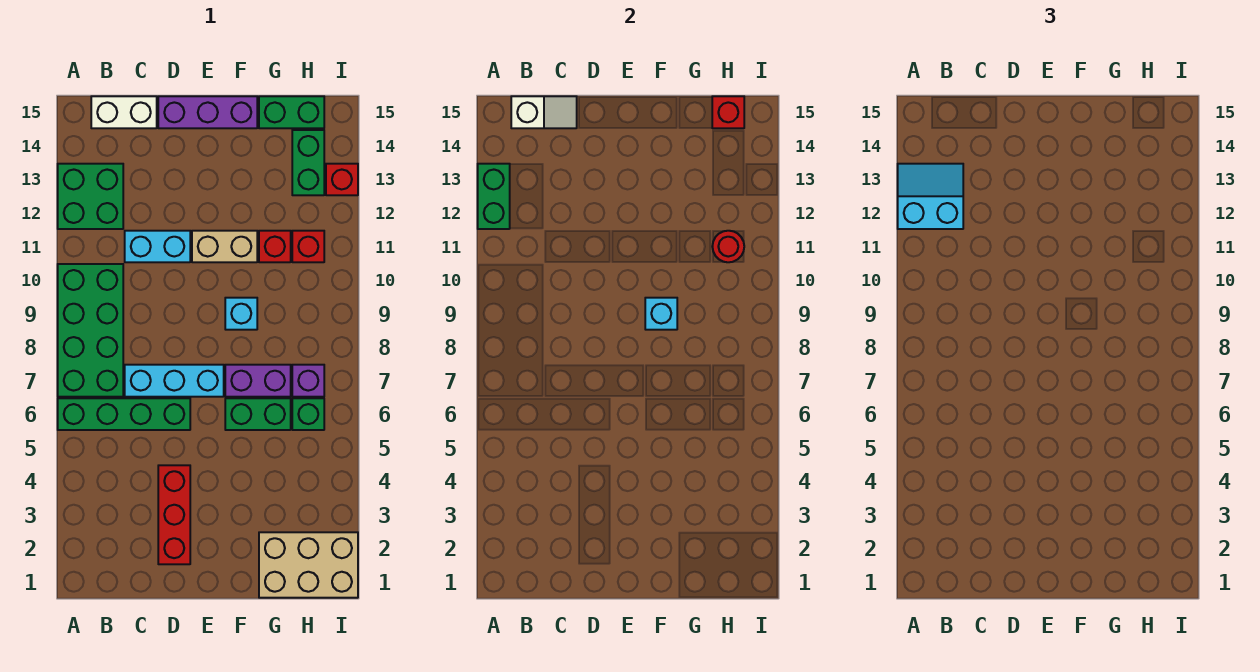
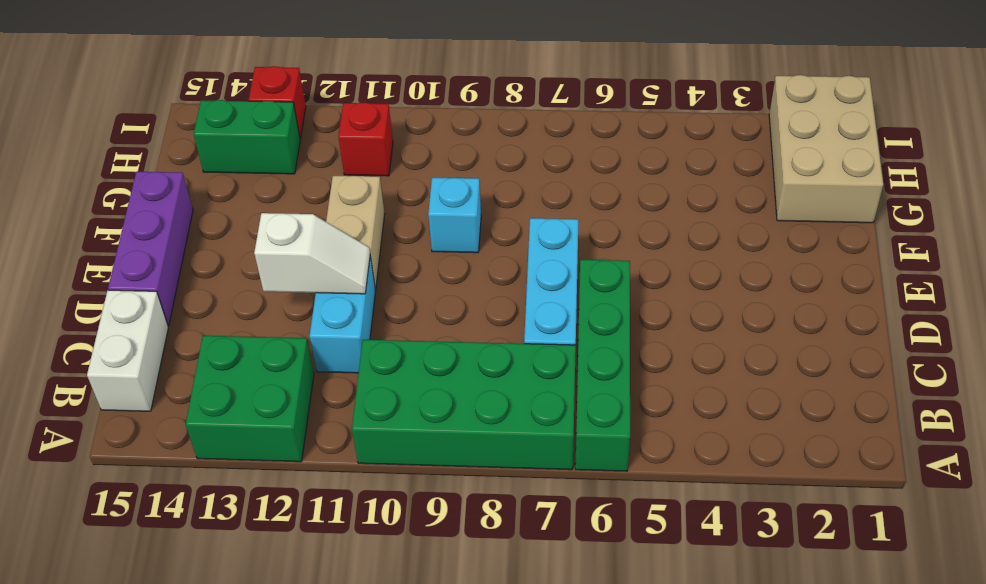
white slope D11:D12 level 2 top 12 -> white slope B15:C15 level 2 top B
none -> red brick D2:D4 level 1
none -> green brick F6:G6 level 1
none -> purple brick F7:G7 level 1

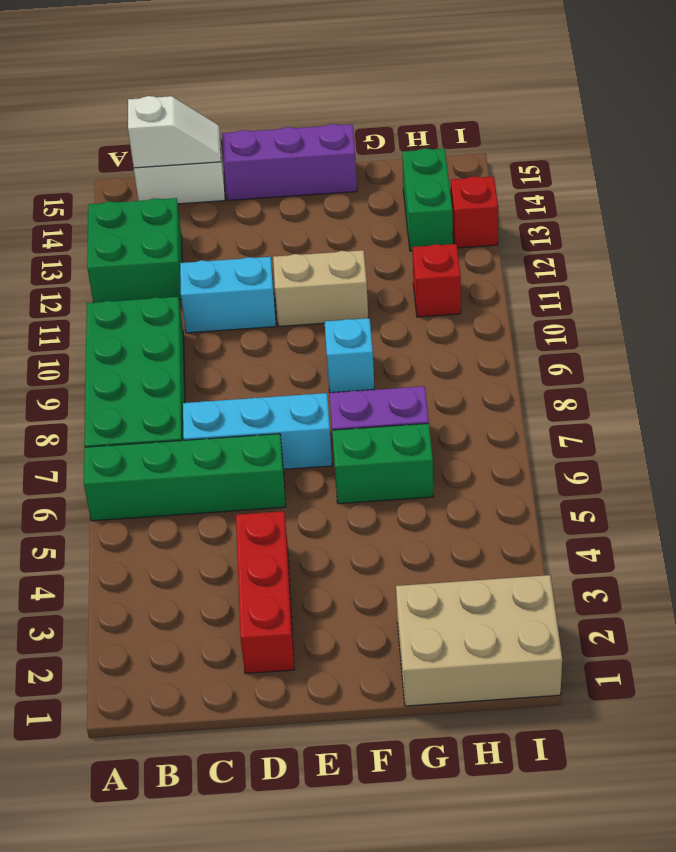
none -> red brick G11 level 1
none -> green brick G15:H15 level 1
none -> green brick H6 level 1

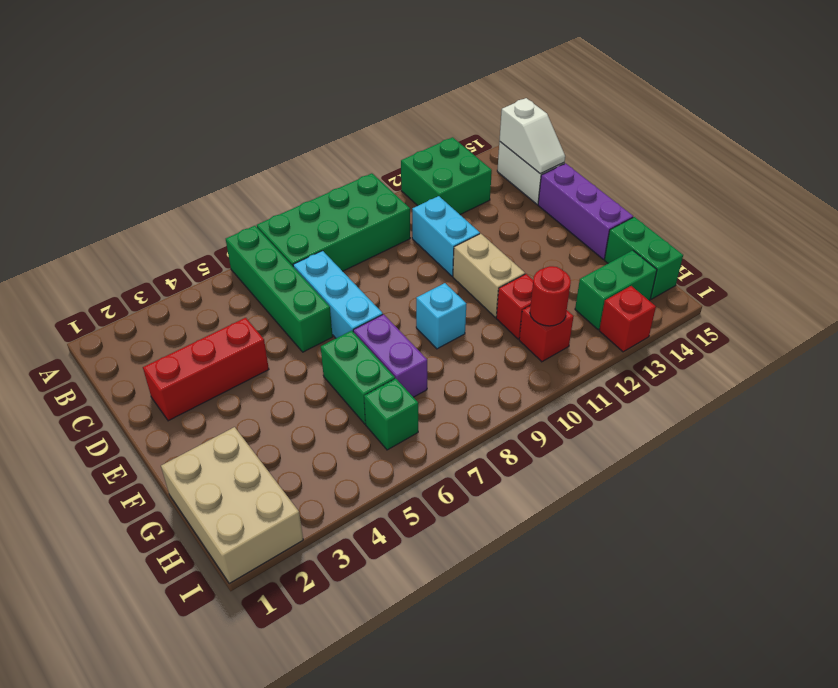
none -> purple brick H7 level 1
none -> green brick A12:A13 level 2
none -> cyan brick F9 level 2

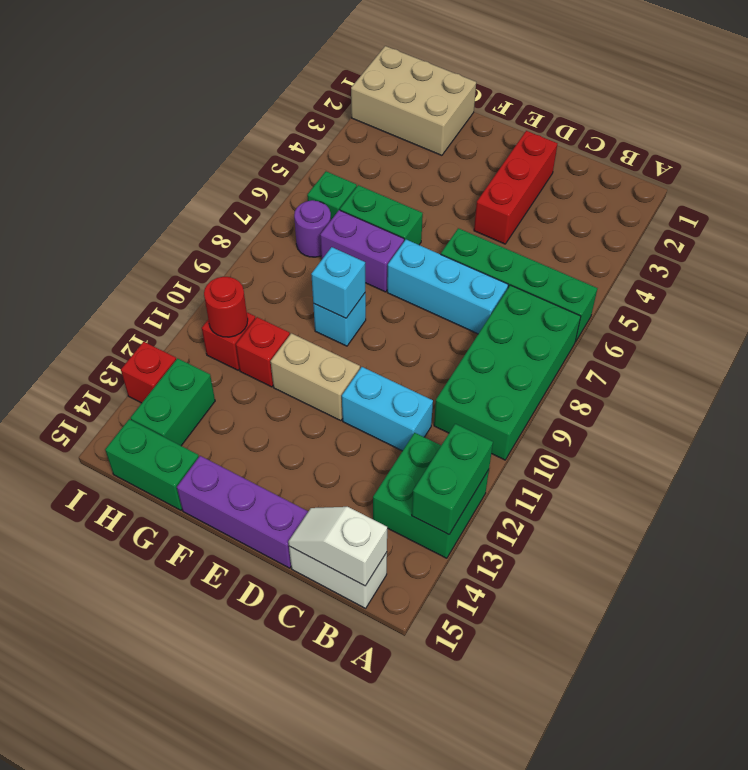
purple round brick H7 level 1 -> purple brick H7 level 1
none -> red brick H15 level 2
none -> cyan slope A12:B13 level 3 top 12

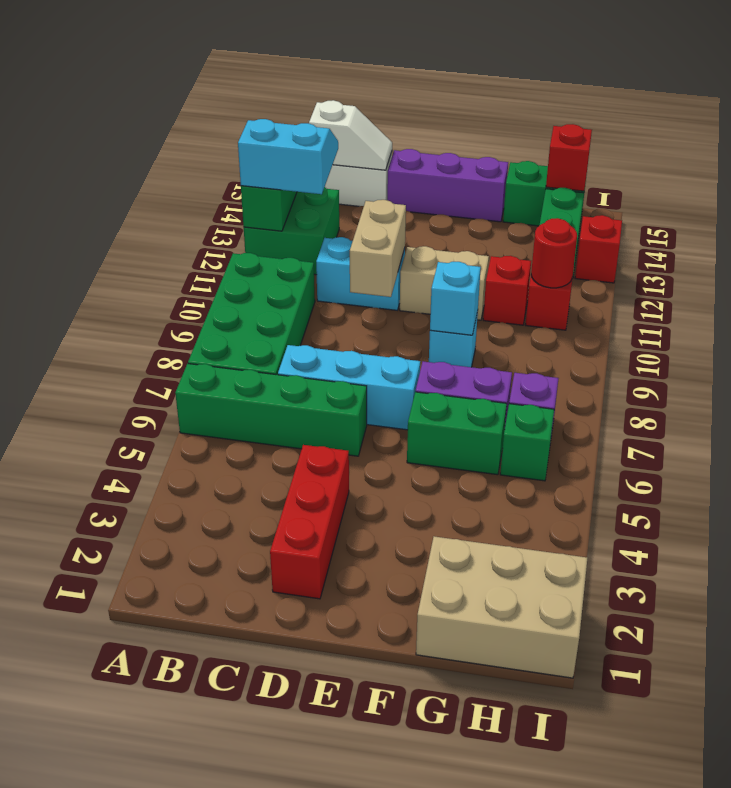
tan brick D10:D11 level 2 -> none

